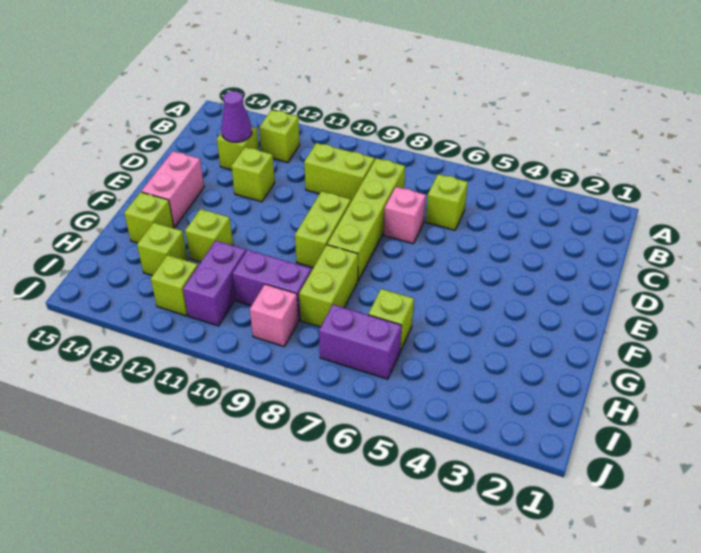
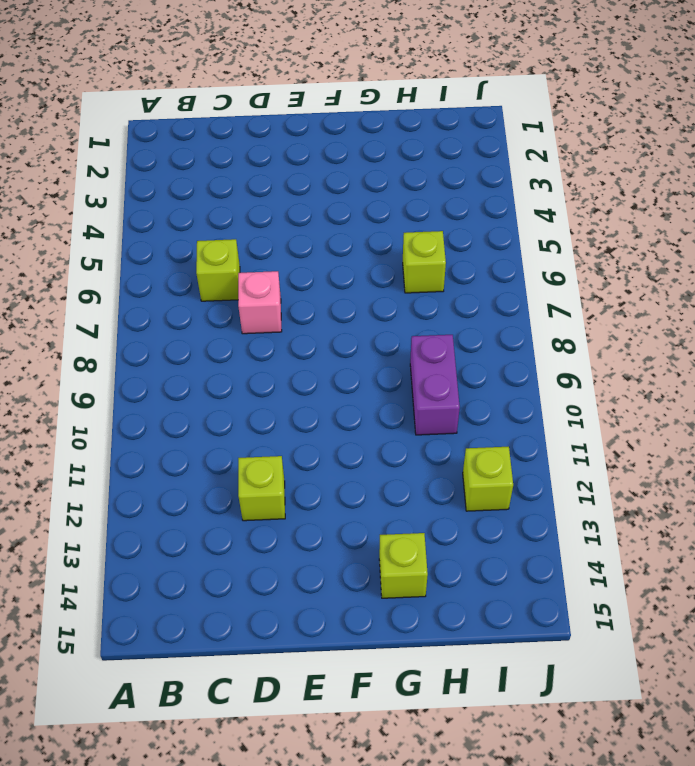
none -> lime brick B12 level 1
none -> lime brick C8:F8 level 1
none -> lime brick C9:C10 level 1

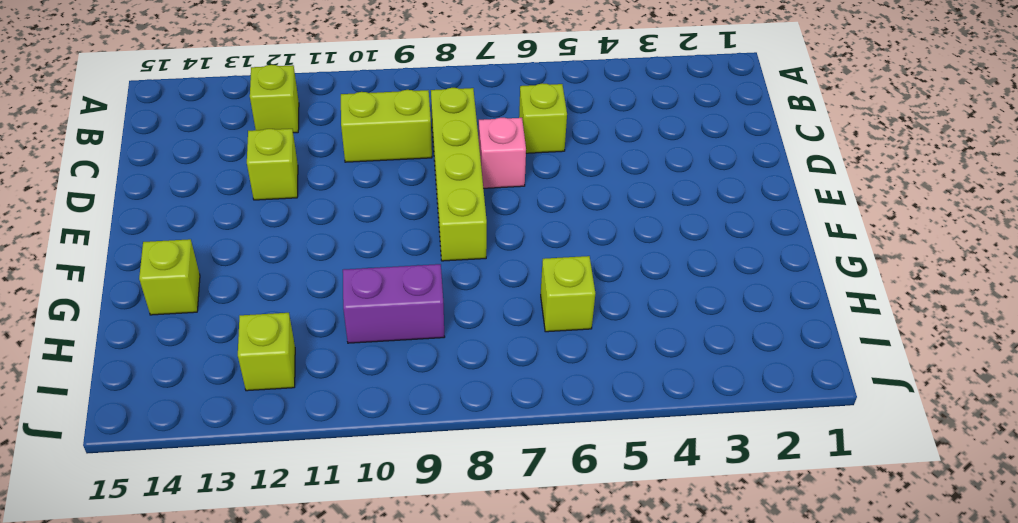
none -> lime brick C13 level 1
none -> lime brick E9:F9 level 1
none -> pink brick E14:F14 level 1

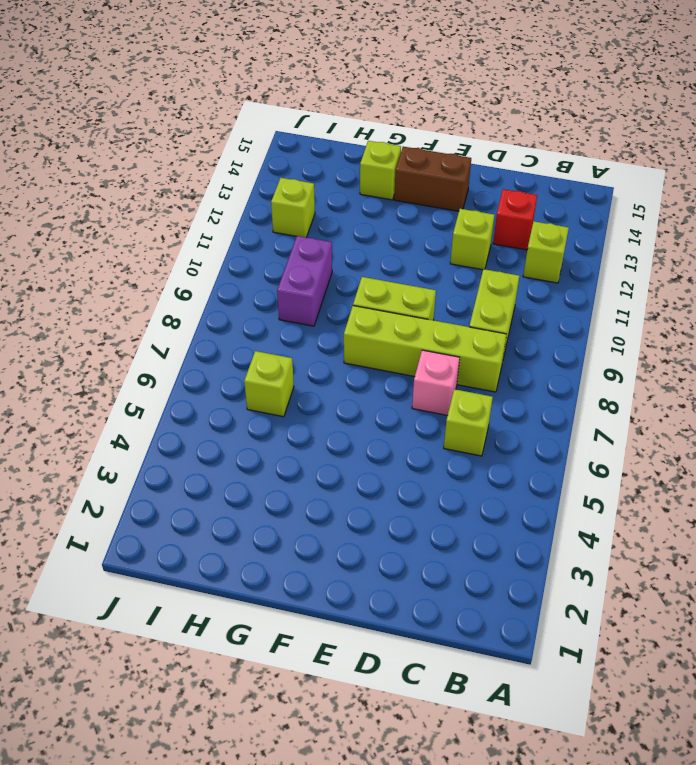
red brick C13 level 1 -> lime brick C13 level 1
brown brick E14:F14 level 1 -> pink brick E14:F14 level 1
none -> lime brick G8:H8 level 1
none -> lime brick G12 level 1
none -> purple brick H11:I11 level 1

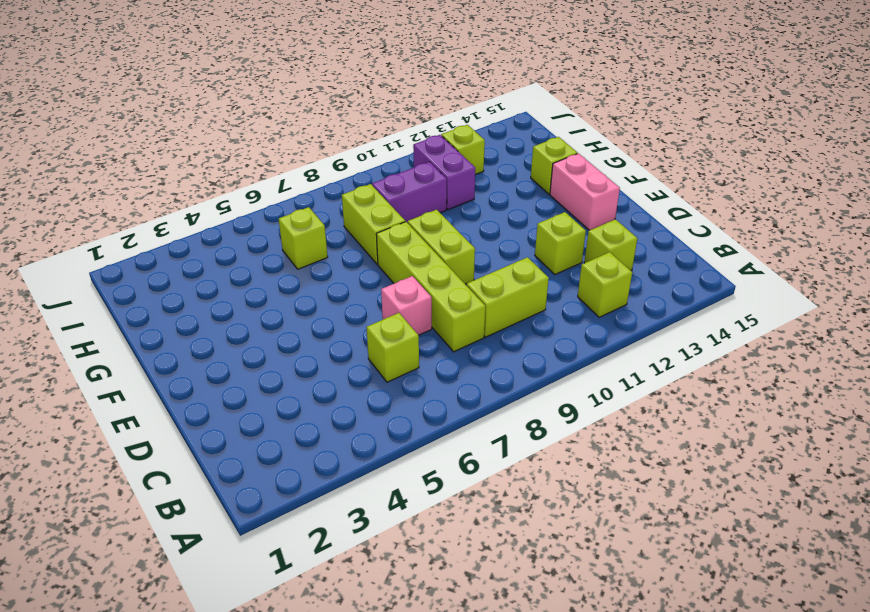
none -> lime brick G12 level 1
none -> lime brick H13 level 1
none -> purple brick I6:I7 level 1

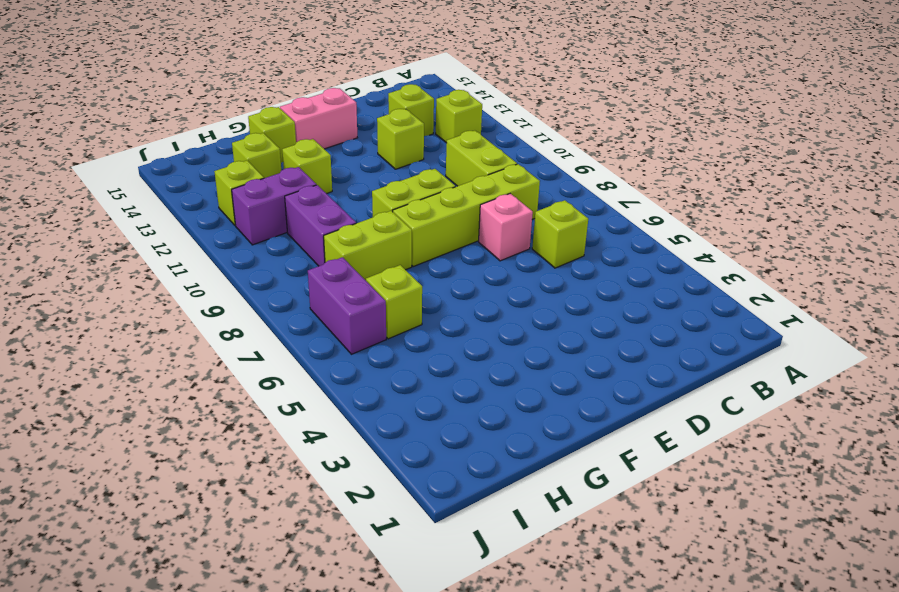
none -> pink brick I9 level 1
none -> purple cone C13 level 2

